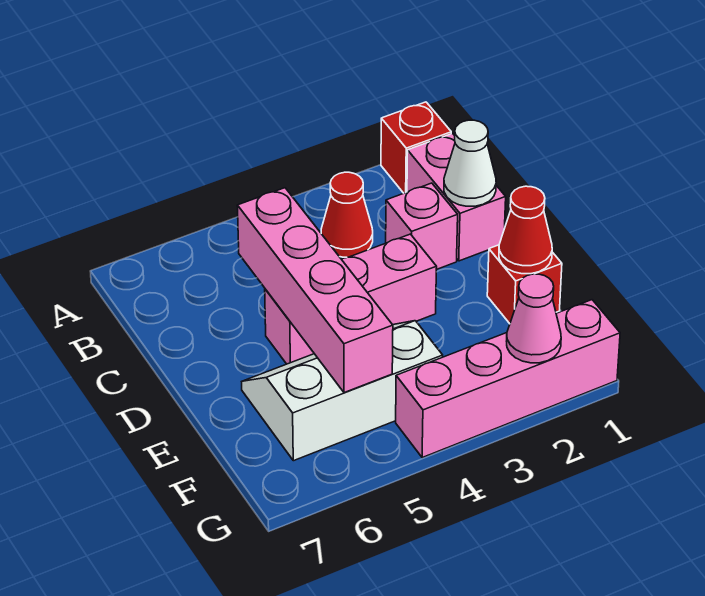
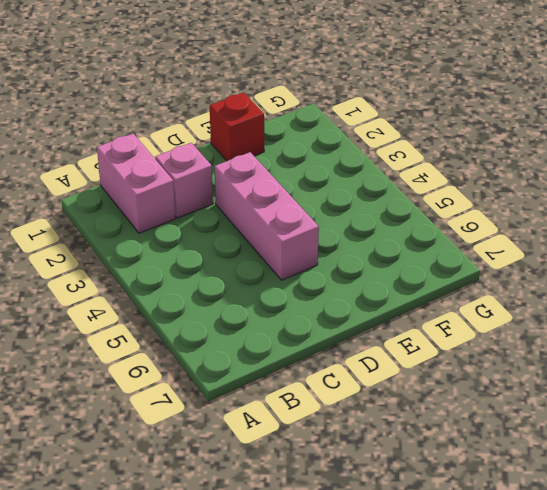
pink brick B1:B2 level 1 -> pink brick B1:C1 level 1
none -> red brick A1 level 1
none -> red cone B3 level 1
none -> white slope E4:F6 level 1 top F

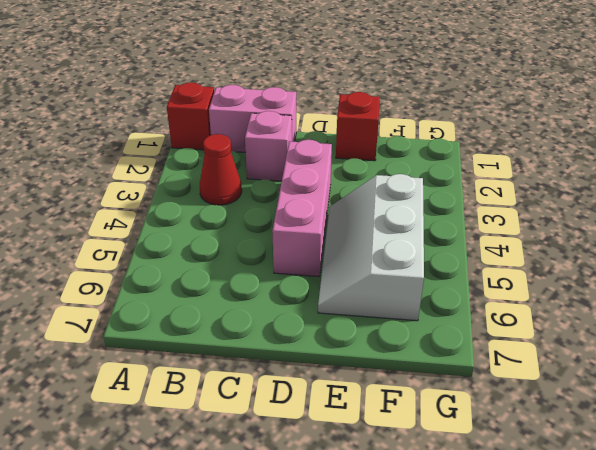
none -> pink brick G1:G4 level 1
none -> white cone C1 level 2
none -> pink brick C5:F5 level 2

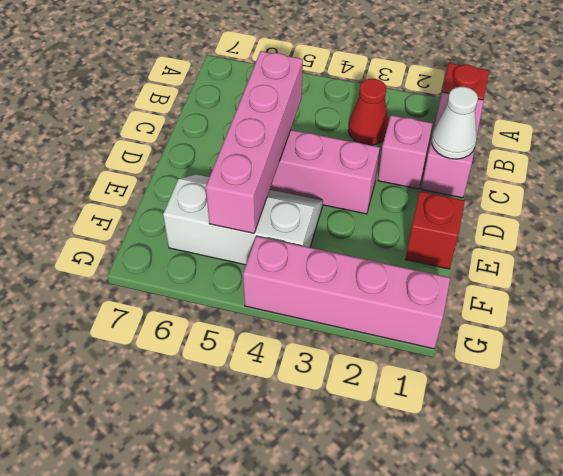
none -> red cone E1 level 2
none -> pink cone G2 level 2

